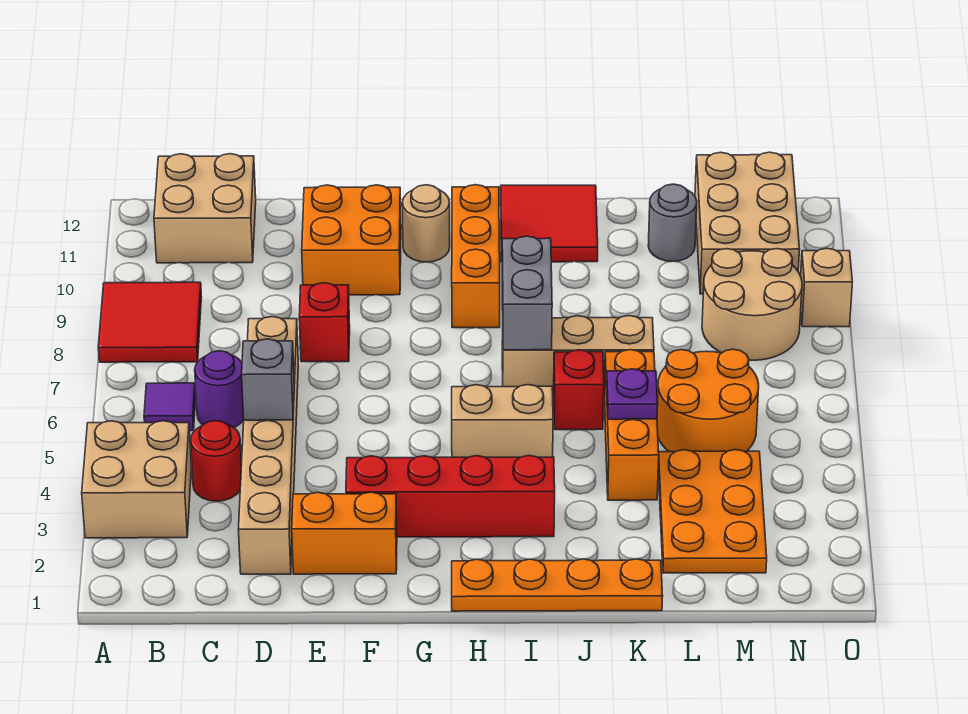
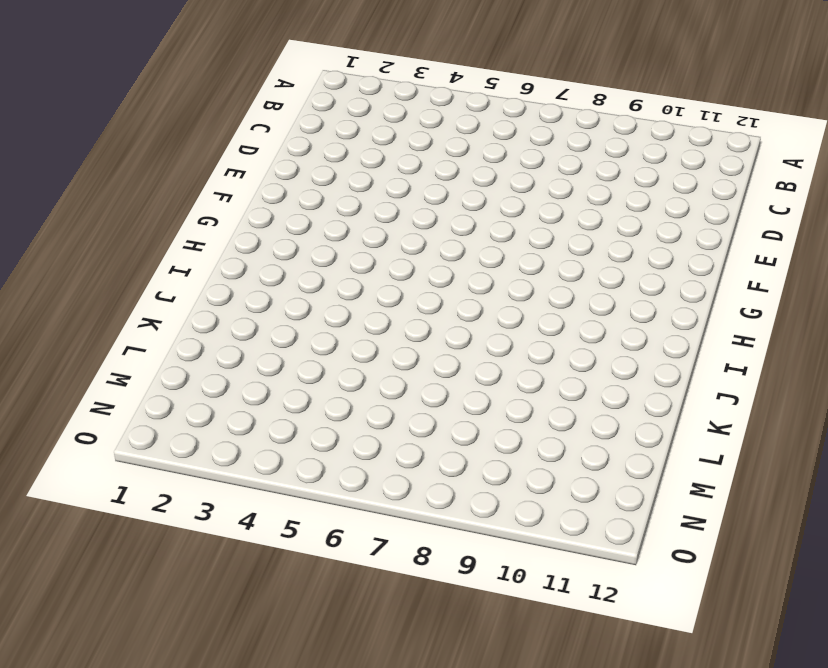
none -> tan brick A3:B4 level 1
none -> red tile A8:B9 level 1
none -> purple tile B6 level 1

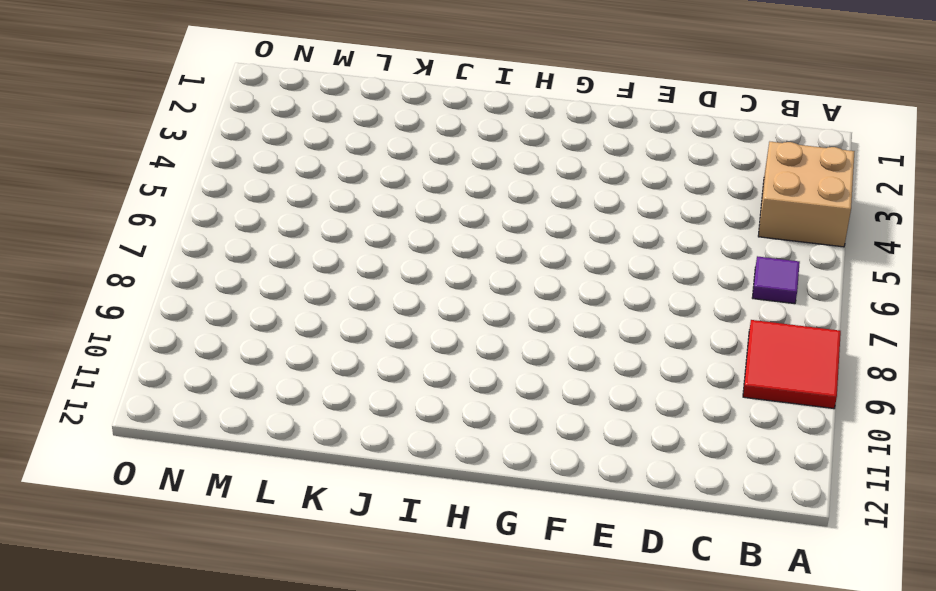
none -> tan brick B11:C12 level 1
none -> red round brick C4 level 1
none -> purple round brick C6 level 1

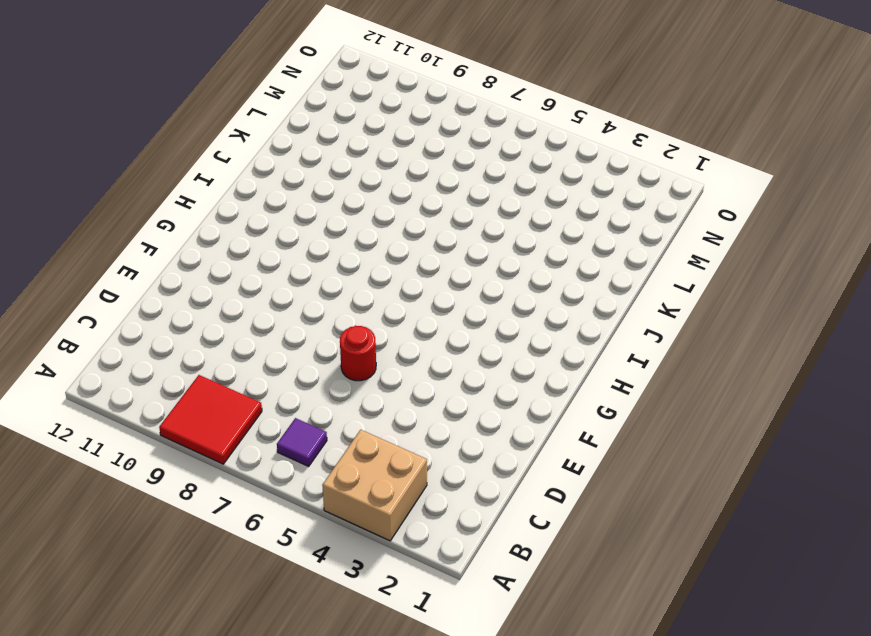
red round brick E6 level 1 -> red round brick C4 level 1
none -> tan brick B11:C12 level 1
none -> purple round brick C6 level 1
none -> tan brick D2:D7 level 1

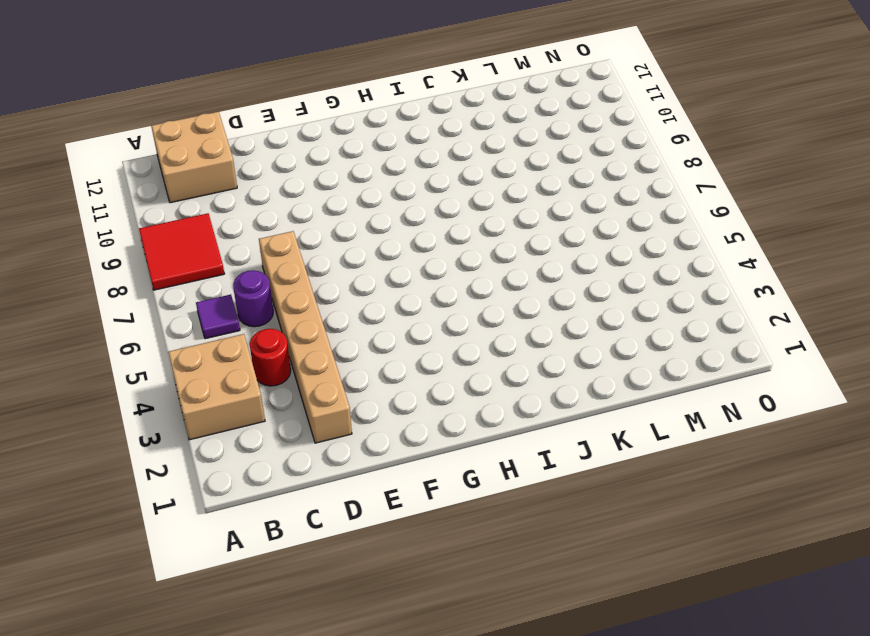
none -> orange brick E2:F2 level 1
none -> red brick E8 level 1
none -> orange brick E10:F11 level 1

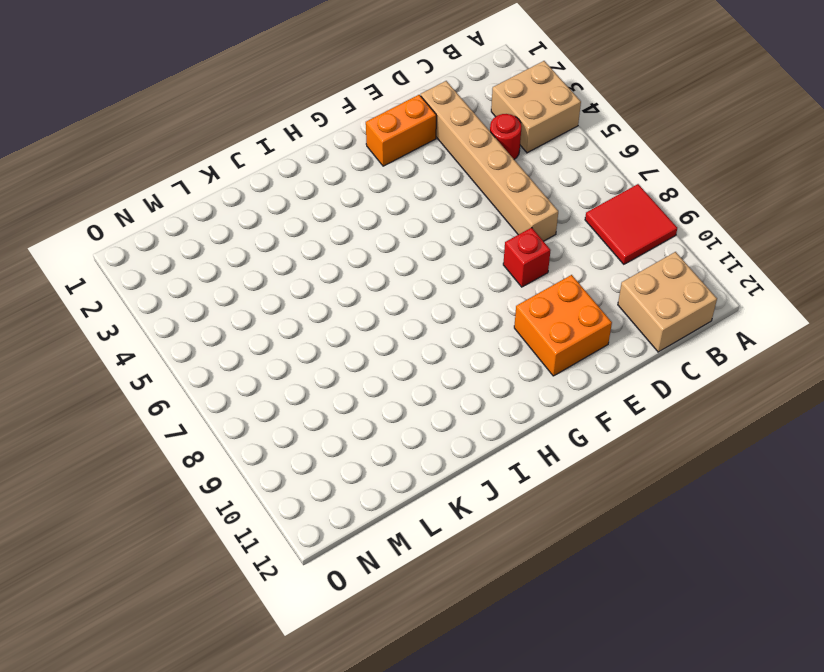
none -> purple tile B6 level 1
none -> purple round brick C6 level 1
none -> red brick F3:I3 level 1

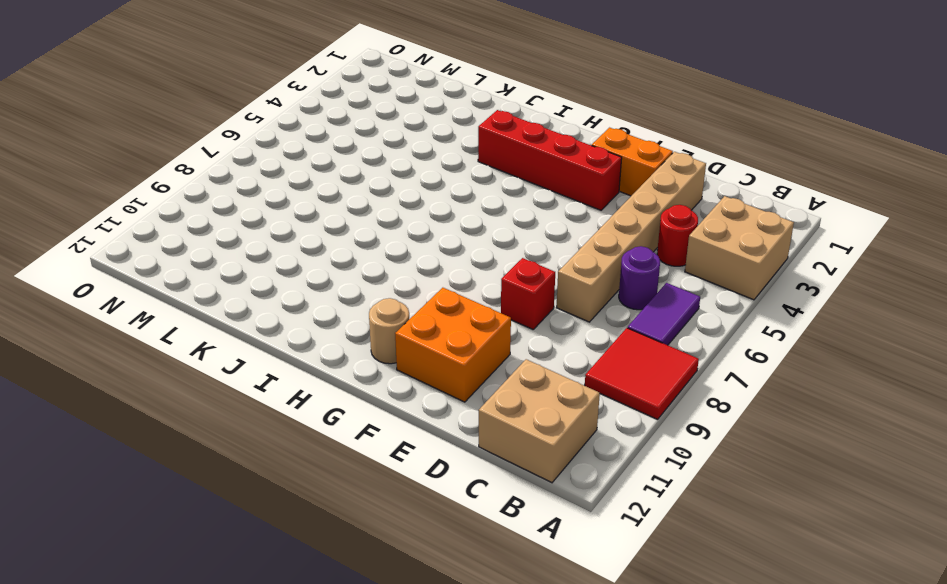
purple tile B6:B7 level 1 -> purple tile B6 level 1
none -> orange plate H1:K1 level 1
none -> tan brick H5:I5 level 1
none -> orange brick H9:H11 level 1

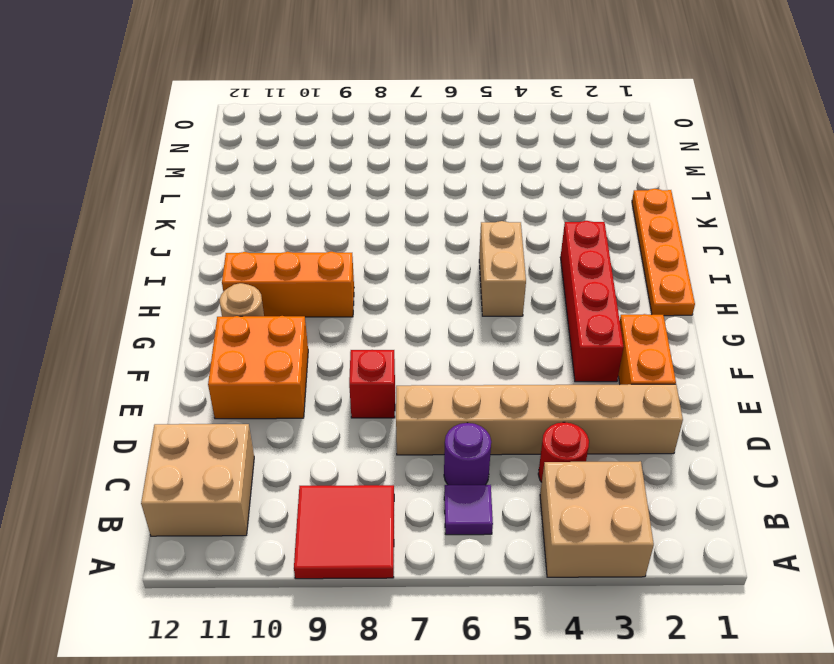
none -> tan brick I7:K7 level 1
none -> red tile I11:J12 level 1
none -> red brick J6 level 1

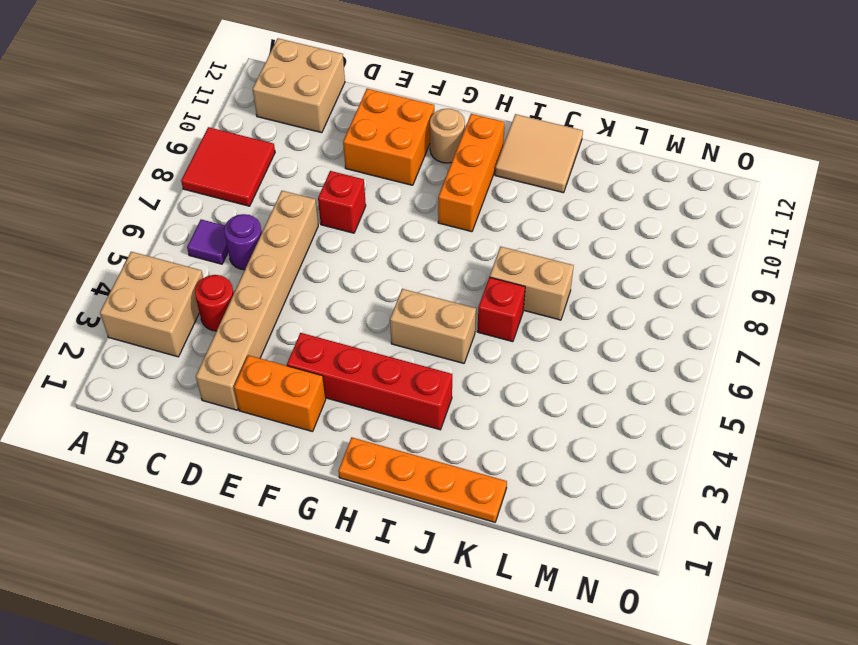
tan tile I11:J12 level 1 -> red tile I11:J12 level 1
tan brick J7:K7 level 1 -> tan brick I7:K7 level 1
none -> orange brick K4:K6 level 1
none -> orange plate L2:M4 level 1
none -> orange round brick L5:M6 level 1

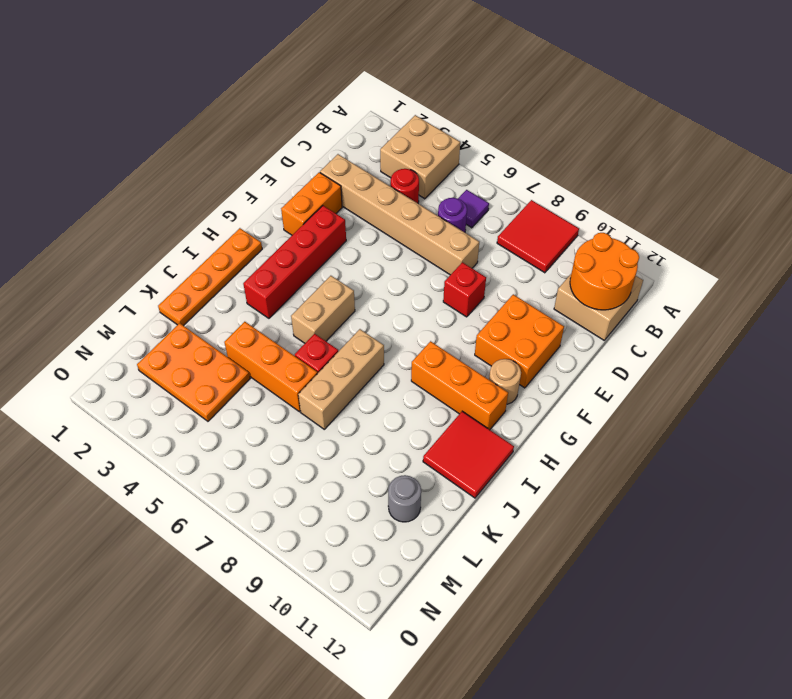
orange round brick B11:C12 level 2 -> orange round brick L5:M6 level 1
none -> tan round brick M8:N9 level 1
none -> tan brick M10:N12 level 1
none -> tan brick O9 level 1

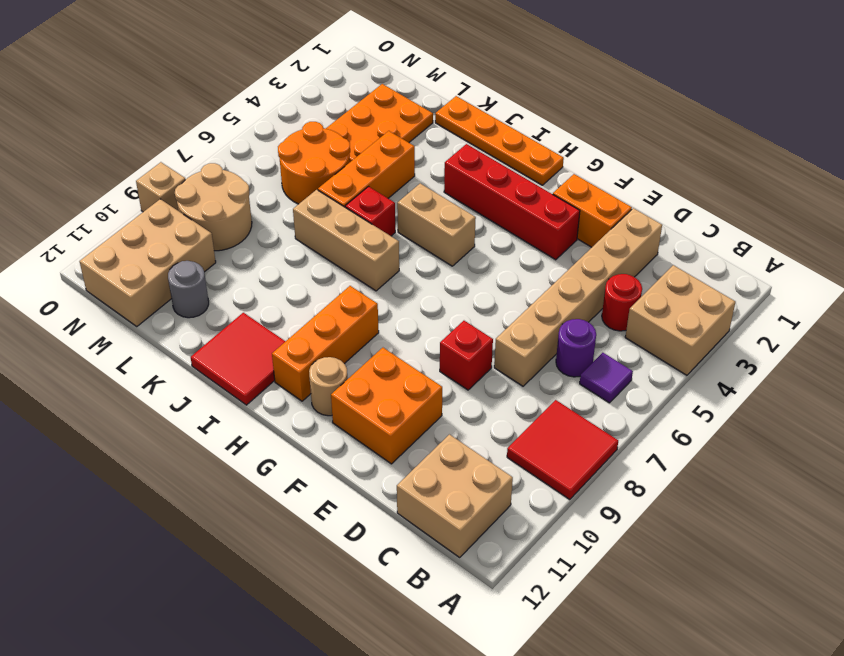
none -> grey brick D5 level 2
none -> grey brick I7:I8 level 2
none -> purple plate K5 level 2

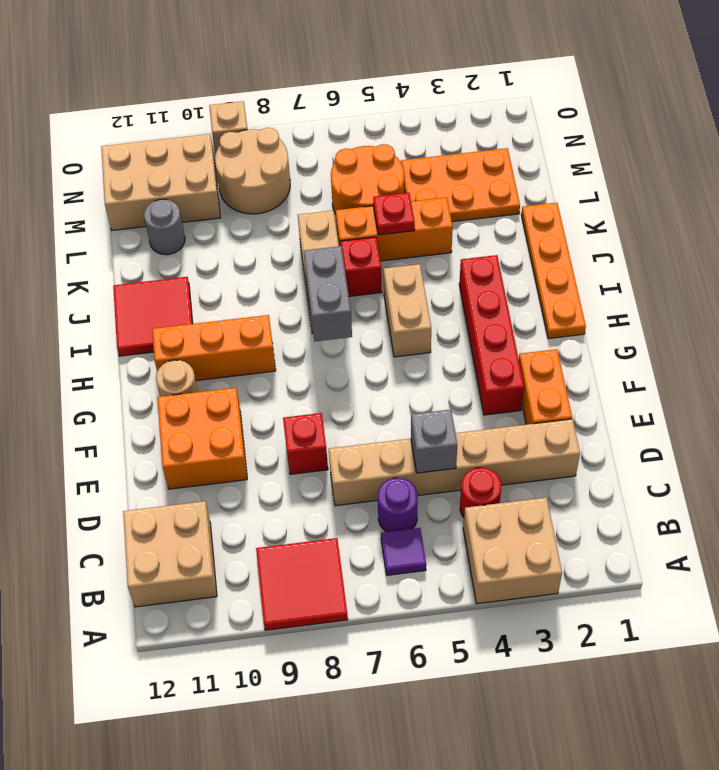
grey brick H7:I7 level 2 -> grey brick I7:I8 level 2
red plate K5 level 2 -> purple plate K5 level 2

